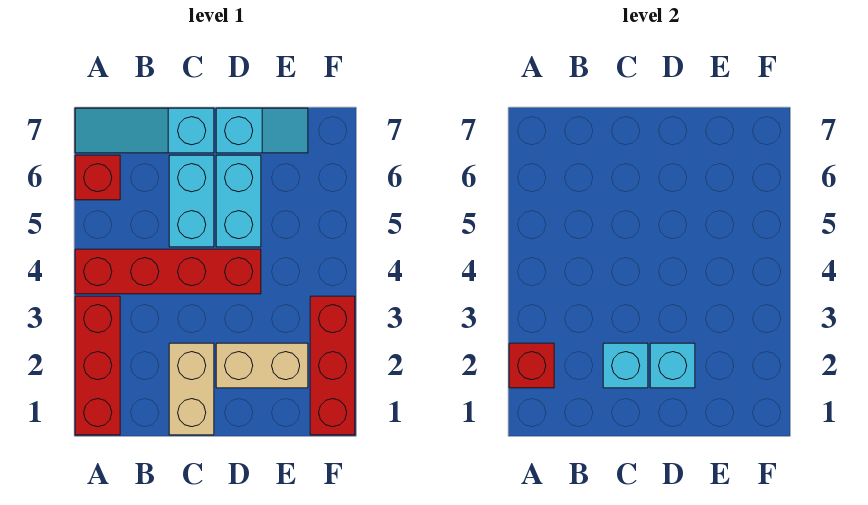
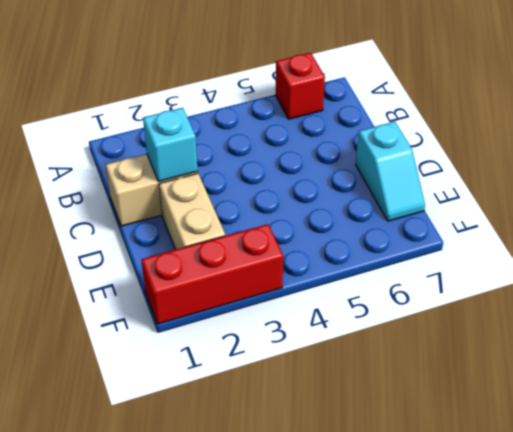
none -> red brick A1:A3 level 1
none -> red brick A4:D4 level 1
none -> cyan slope A7:C7 level 1 top C

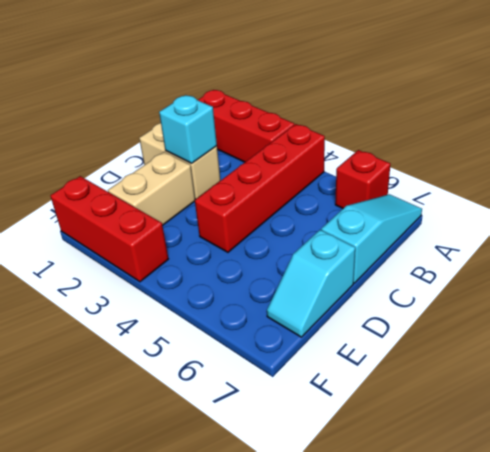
none -> cyan brick C5:C6 level 1
none -> cyan brick D5:D6 level 1
none -> red brick A2 level 2

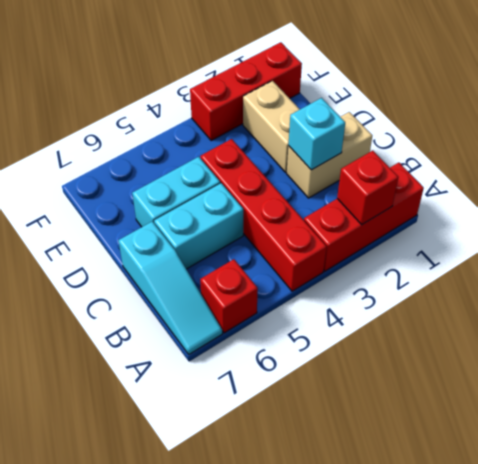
none -> cyan slope D7:E7 level 1 top D
none -> cyan brick D2 level 2

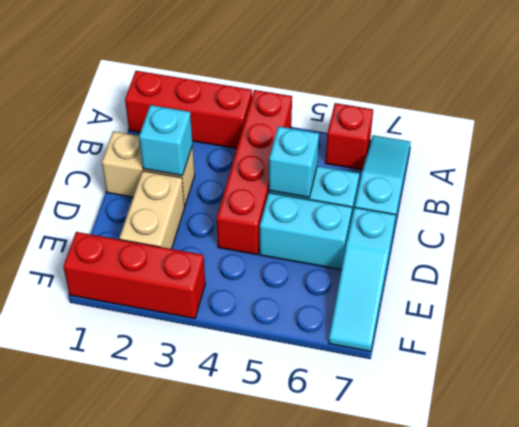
cyan brick C5 level 2 -> cyan brick D2 level 2
cyan slope D7:F7 level 1 top D -> cyan slope D7:E7 level 1 top D
none -> red brick A2 level 2

